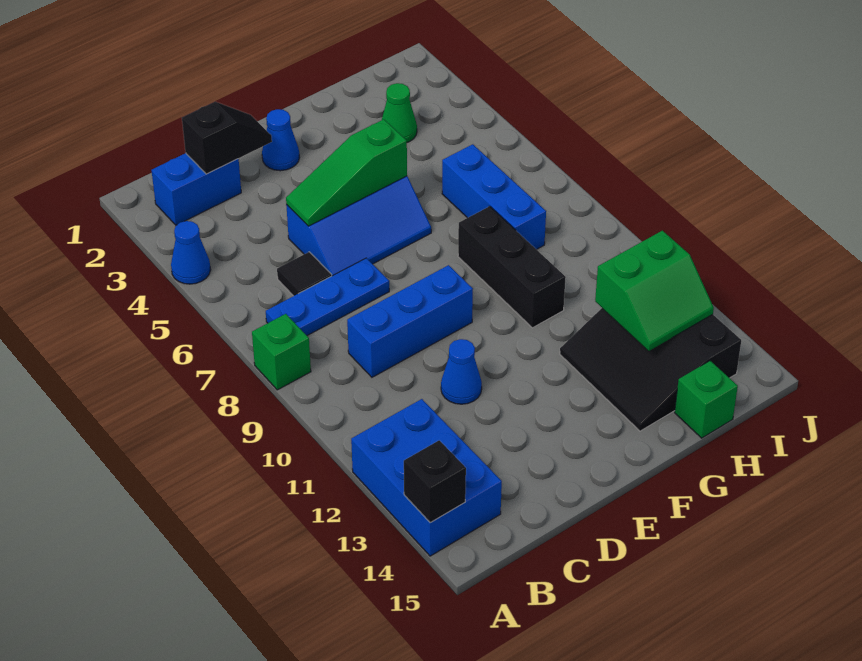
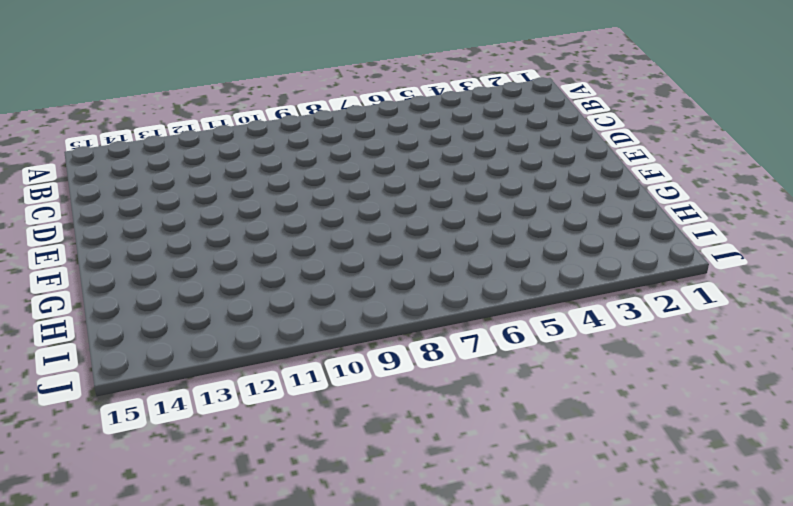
none -> blue cone A4 level 1
none -> green brick A8 level 1
none -> blue brick A12:B14 level 1

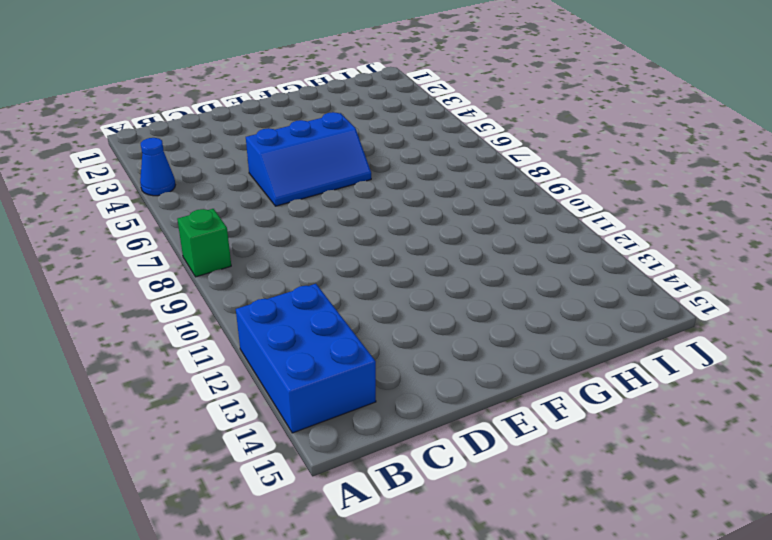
none -> blue brick B2:C2 level 1
none -> blue plate B7:D7 level 1
none -> black tile C6 level 1

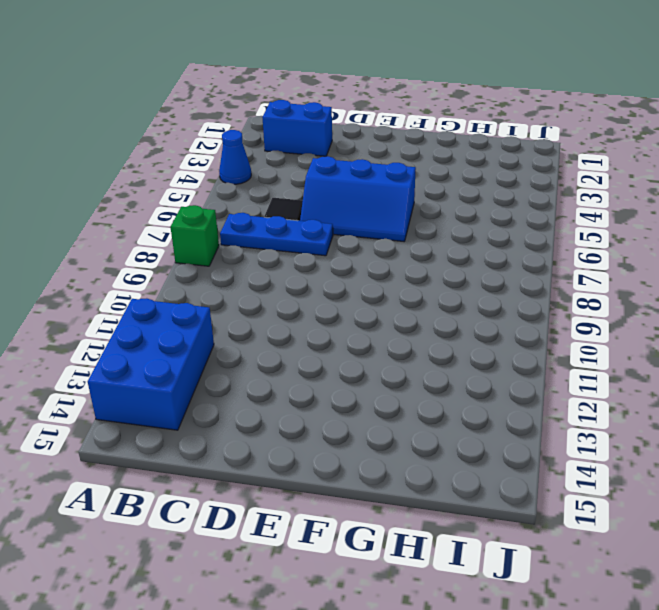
none -> blue brick C9:E9 level 1
none -> blue cone D11 level 1
none -> blue cone E2 level 1

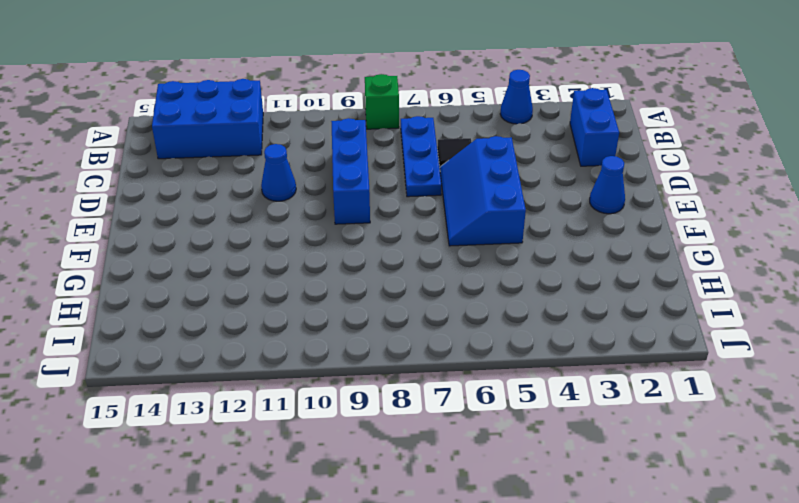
none -> black brick G8:G10 level 1
none -> black slope G12:I14 level 1 top I
none -> green cone H3 level 1

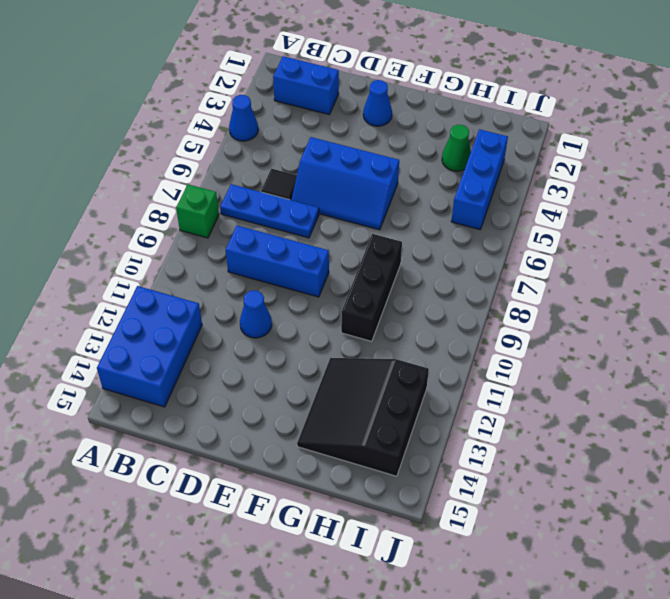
blue brick I3:I5 level 1 -> blue brick H6:H8 level 1
none -> green brick H15 level 1
none -> black brick A14 level 2
none -> black slope C2:D2 level 2 top C

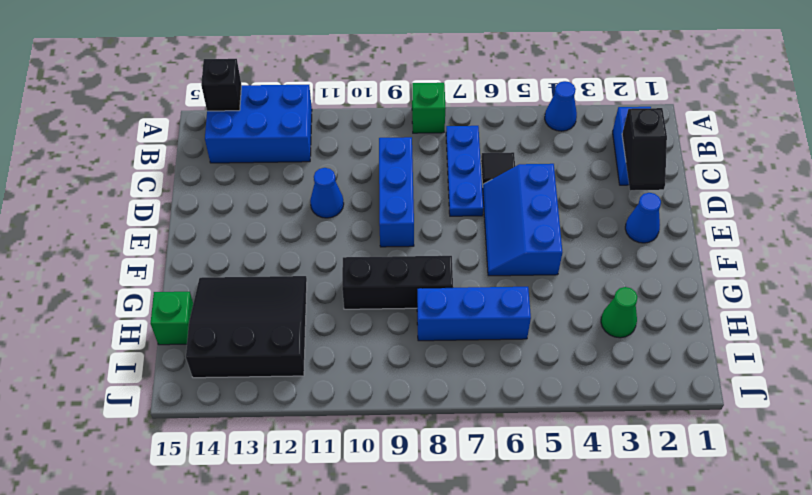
none -> green slope D5:F5 level 2 top F
none -> green slope H12:I13 level 2 top 12

